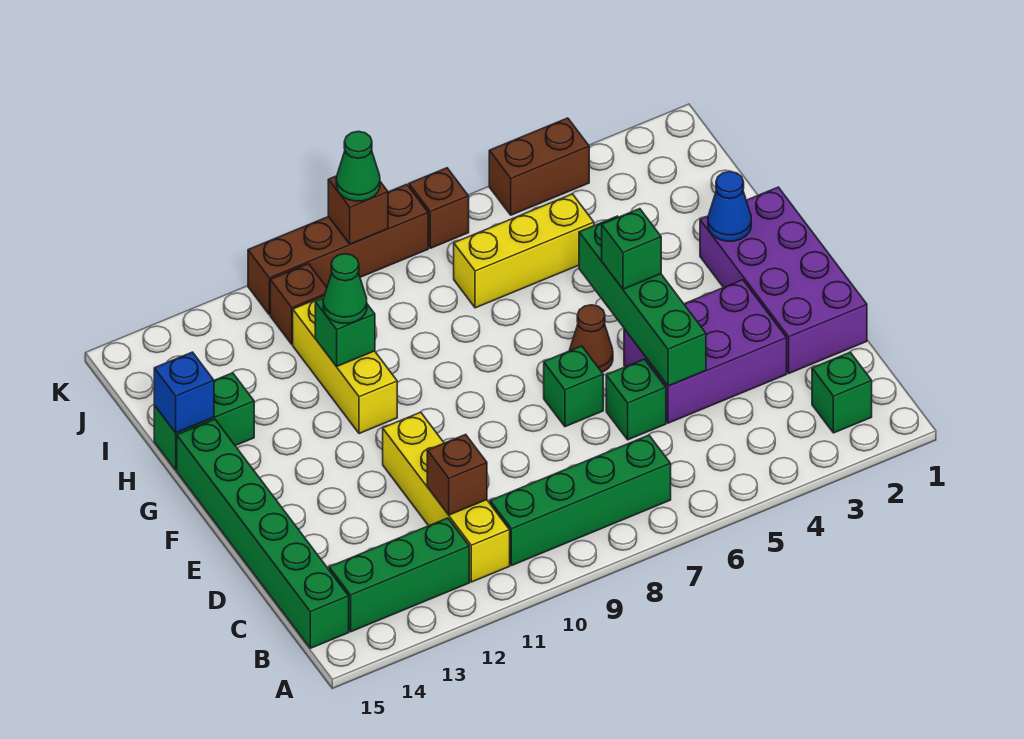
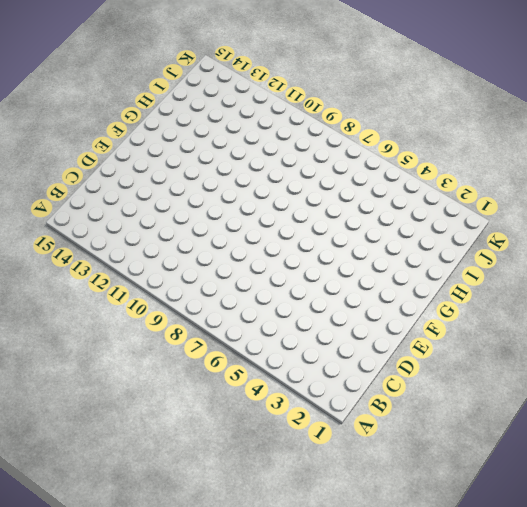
none -> green brick B2 level 1
none -> green brick B7:B10 level 1
none -> yellow brick B11:E11 level 1

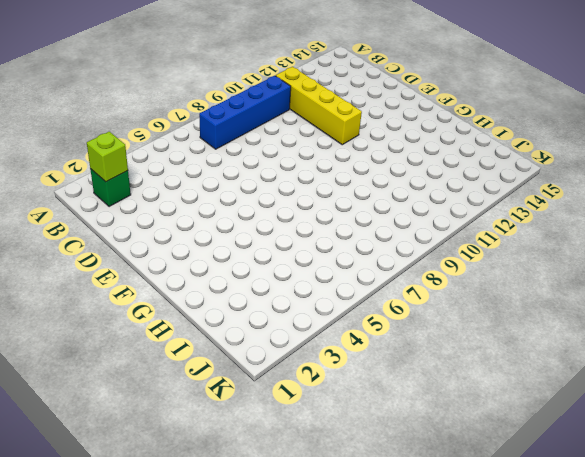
lime brick B2 level 2 -> none
blue brick B7:B10 level 1 -> green brick B7:B10 level 1
none -> green brick B12:B14 level 1
none -> green brick B15:G15 level 1
none -> purple brick D1:G2 level 1

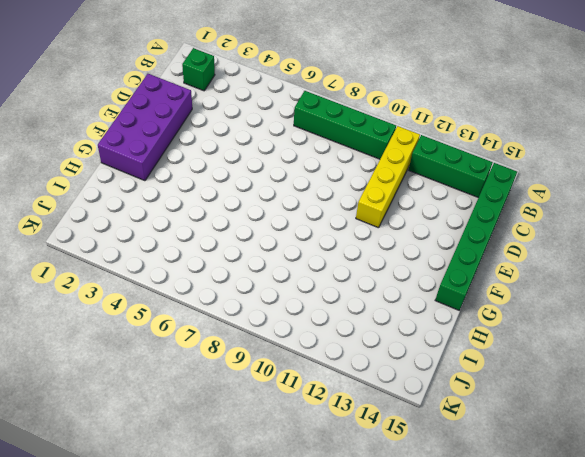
none -> purple brick D3:E5 level 1
none -> green brick D6 level 1
none -> green brick E7 level 1

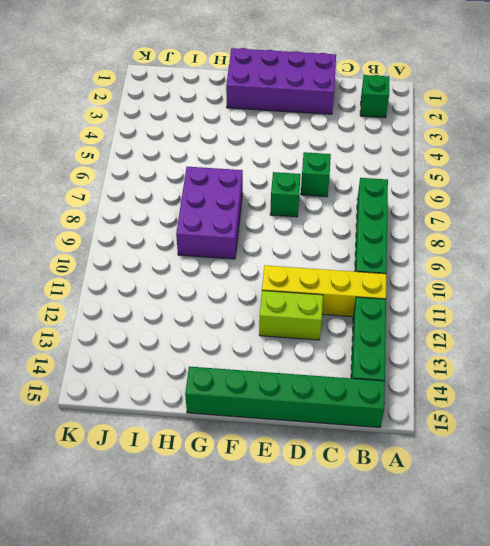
lime brick D12:E12 level 1 -> none
purple brick G7:H9 level 1 -> purple brick D3:E5 level 1
none -> brown cone F6 level 1
none -> yellow brick G11:I11 level 1
none -> green brick H14:H15 level 1

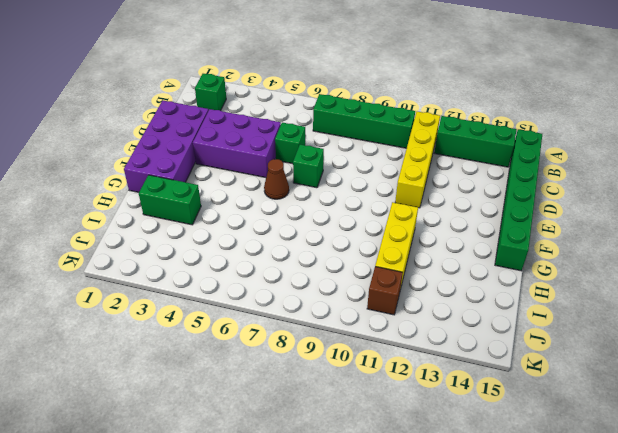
green brick H2:H3 level 1 -> green brick H14:H15 level 1
none -> yellow brick I5:I7 level 1
none -> brown brick K4:K5 level 1
none -> brown brick K7 level 1

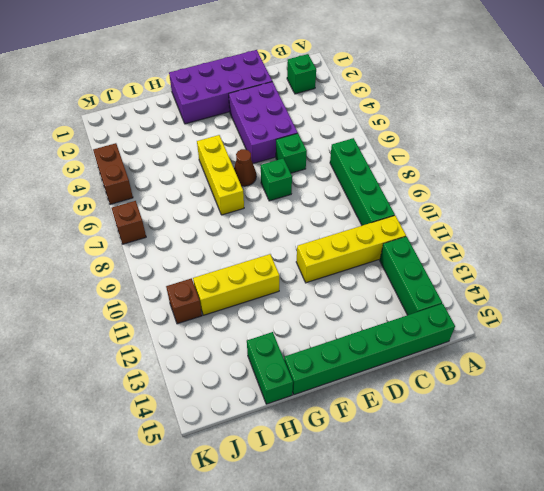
yellow brick G5:G7 level 1 -> yellow brick I5:I7 level 1
none -> brown brick K8:K11 level 1
none -> brown brick C11 level 2
none -> green brick D5:G5 level 2

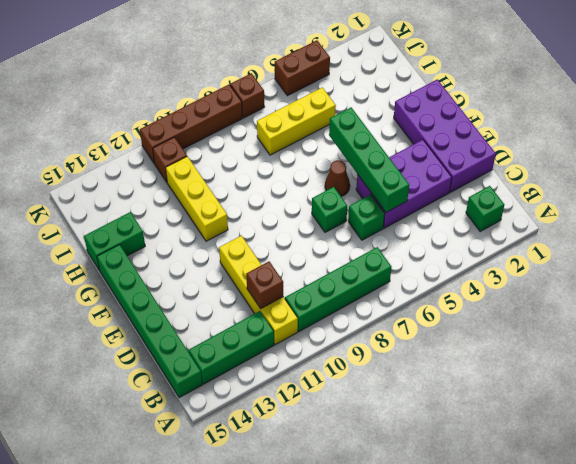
none -> blue cone G2 level 2
none -> green brick H11 level 2
none -> blue brick H15 level 2

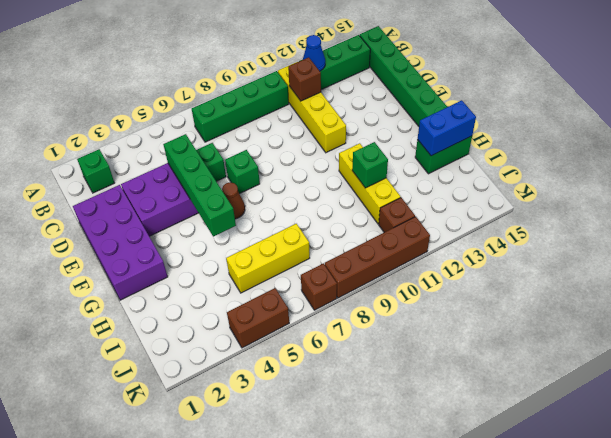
blue cone B12 level 2 -> blue cone G2 level 2
blue brick H14:H15 level 2 -> blue brick H15 level 2
none -> brown brick K9 level 2
none -> green brick F5 level 3
none -> green cone H11 level 3

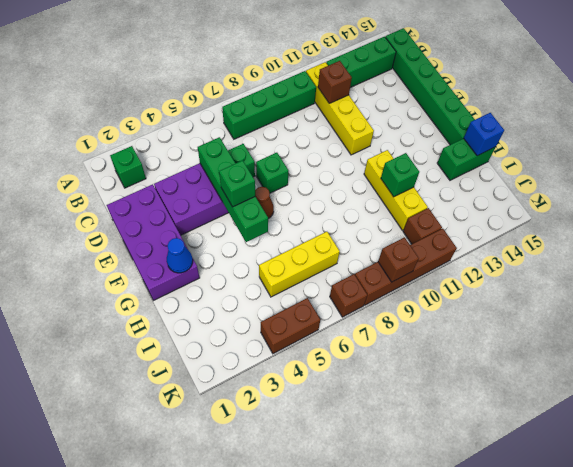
none -> green cone H11 level 3
none -> green cone K9 level 3

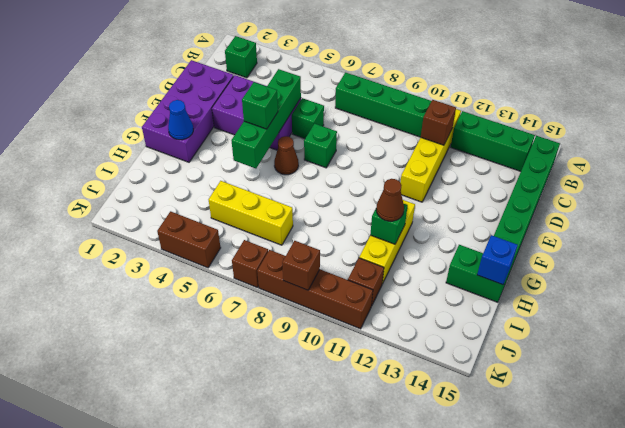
brown cone H11 level 3 -> green cone H11 level 3
none -> green cone K9 level 3

